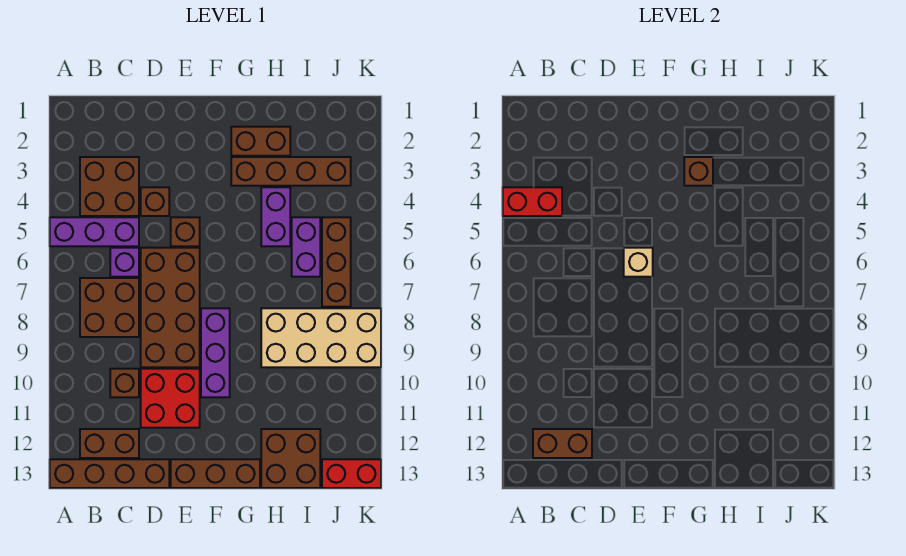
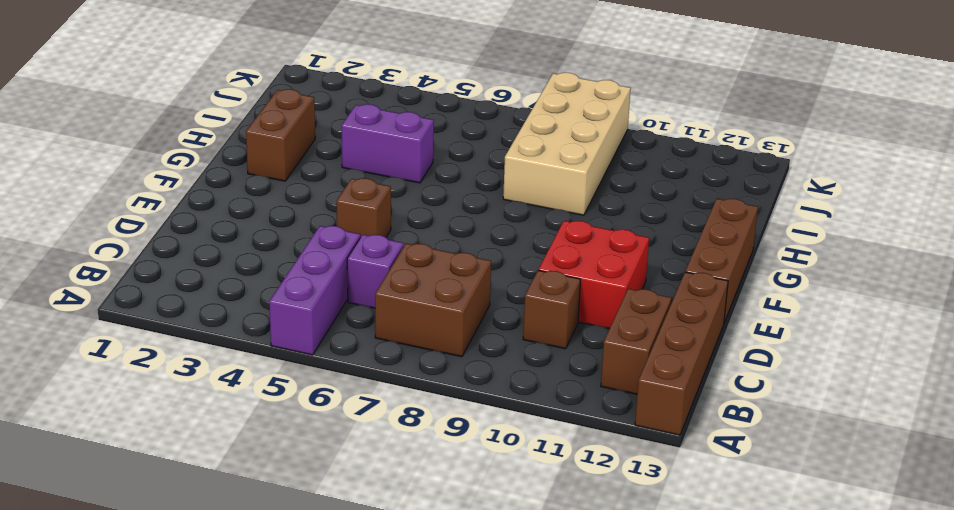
none -> brown brick B3:C4 level 1
none -> brown brick D4 level 1
none -> brown brick D6:E9 level 1

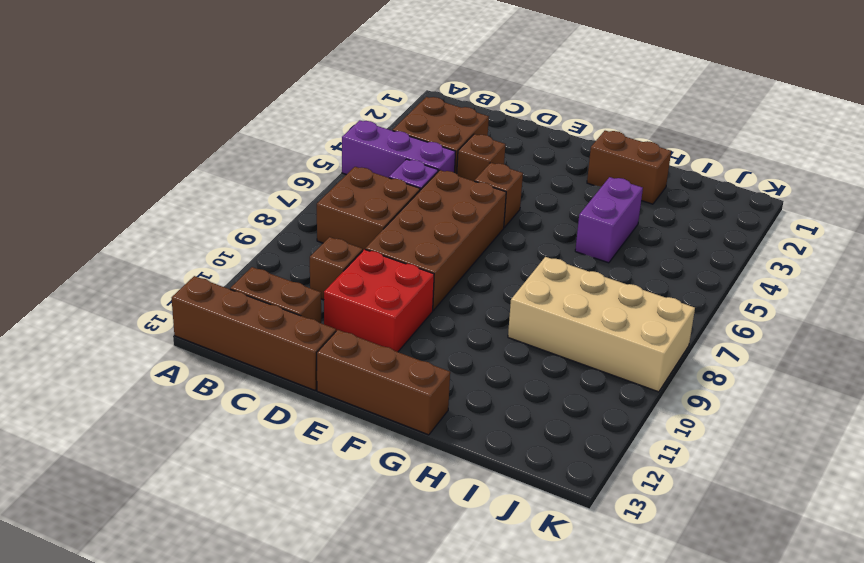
none -> purple brick F8:F10 level 1
none -> brown brick G3:J3 level 1
none -> brown brick H12:I13 level 1

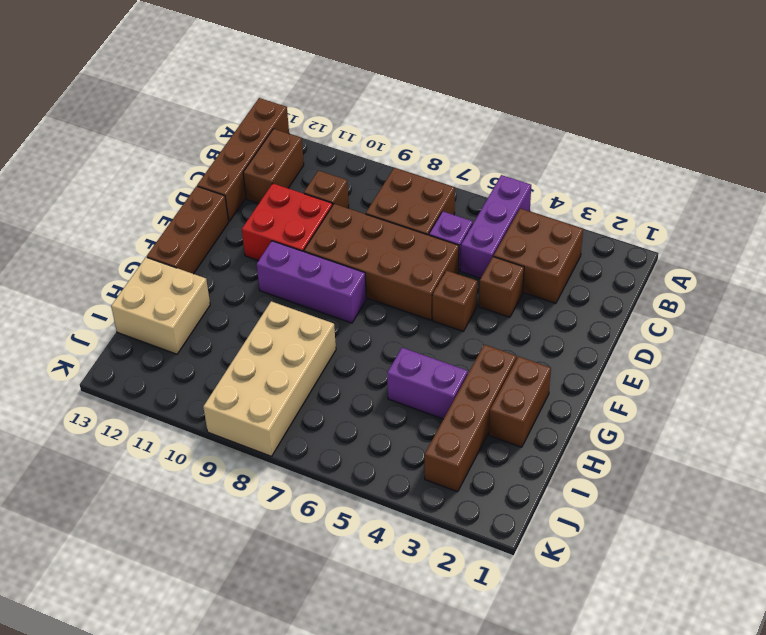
tan brick H12:I13 level 1 -> brown brick H12:I13 level 1
none -> purple brick I5:I6 level 1
none -> brown brick J5:J7 level 1
none -> red brick J13:K13 level 1

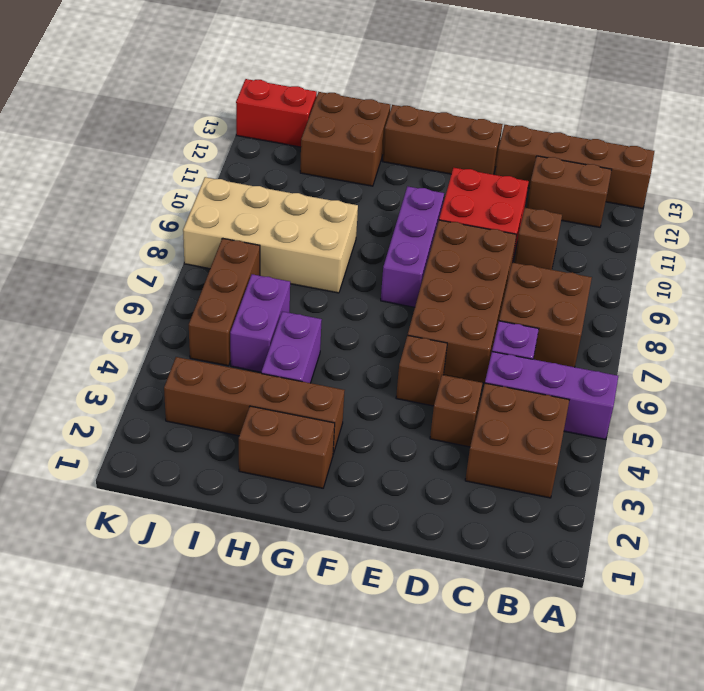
none -> red brick A4:B4 level 2
none -> brown brick B12:C12 level 2
none -> tan brick E6 level 2

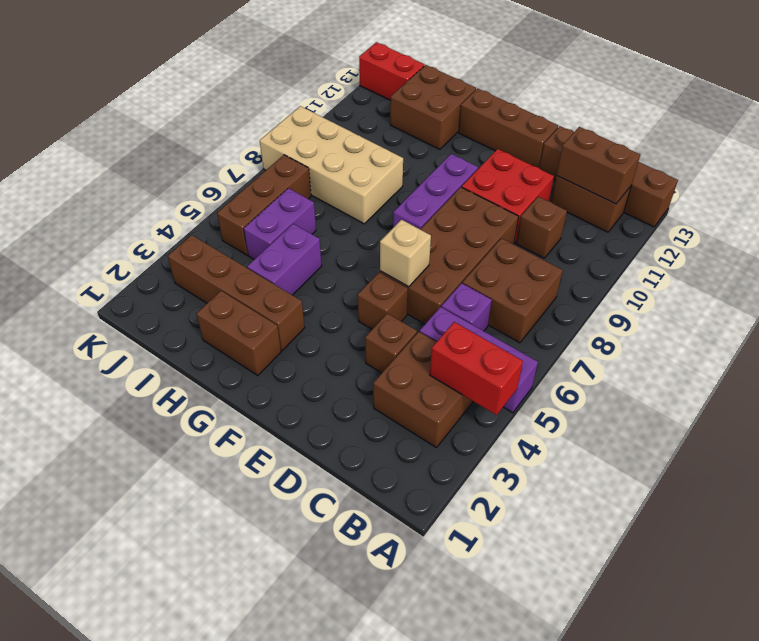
none -> brown brick G3 level 2

